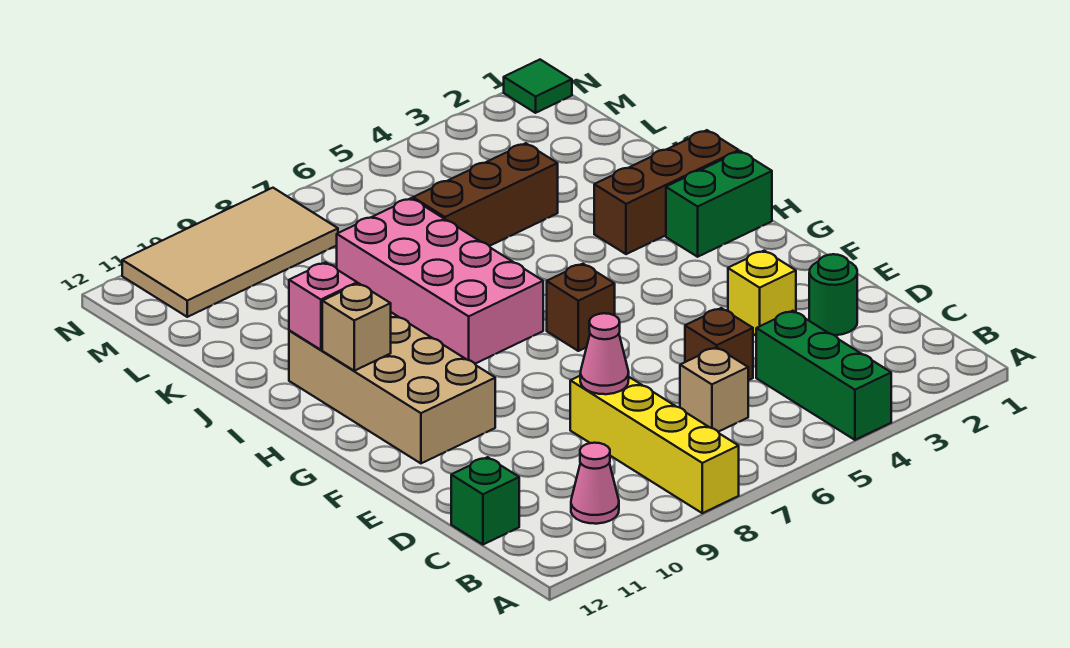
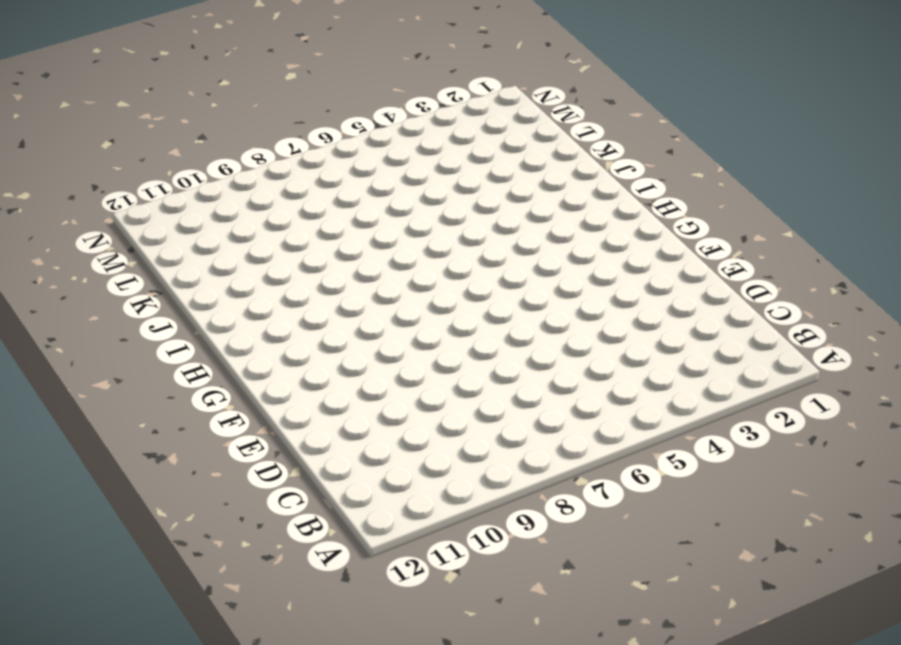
none -> green brick A4:C4 level 1
none -> yellow brick A8:D8 level 1
none -> pink cone B10 level 1

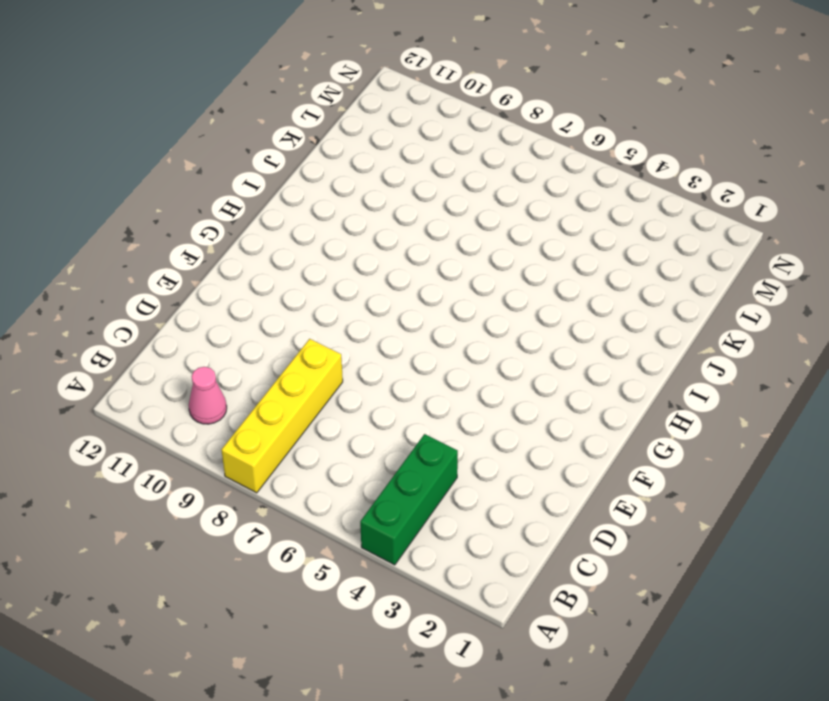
none -> tan brick C6 level 1
none -> green brick C12 level 1
none -> green round brick D2 level 1

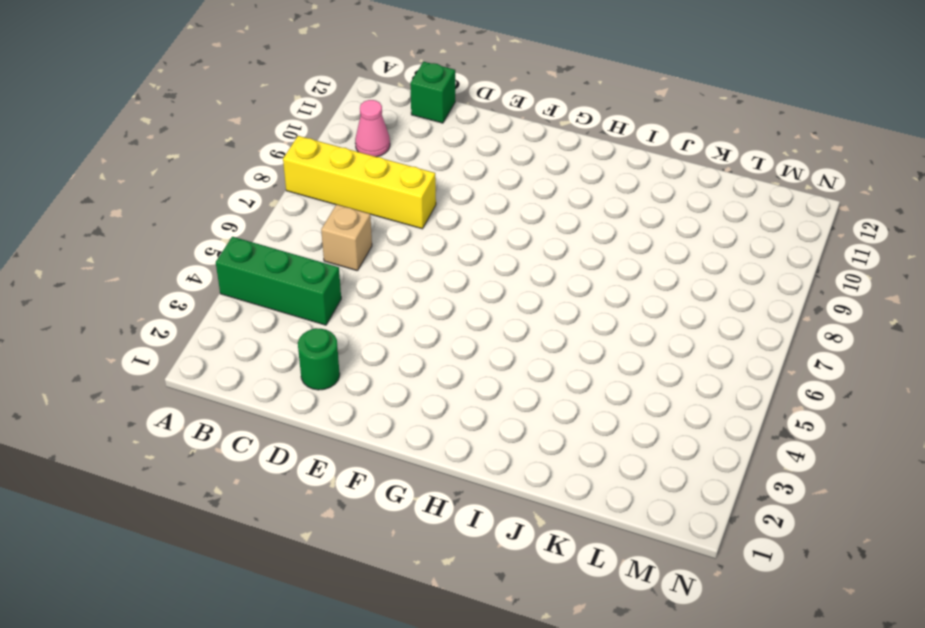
none -> brown brick D5 level 1
none -> yellow brick E3 level 1
none -> tan brick F10:I11 level 1

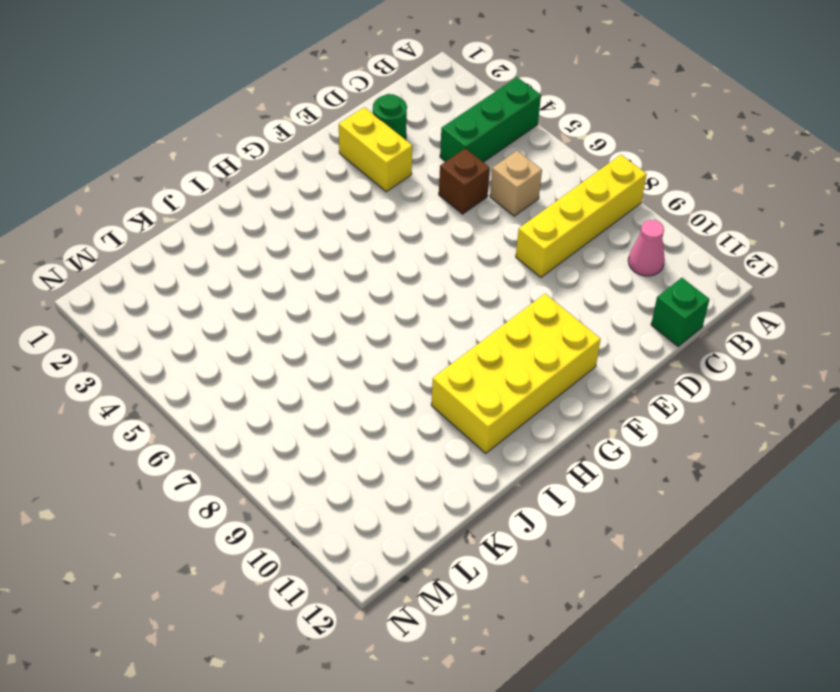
yellow brick E2:E3 level 1 -> yellow brick E3 level 1
yellow brick F10:I11 level 1 -> tan brick F10:I11 level 1
none -> brown brick G6 level 1
none -> green brick H1:H2 level 1
none -> pink brick H7:K8 level 1

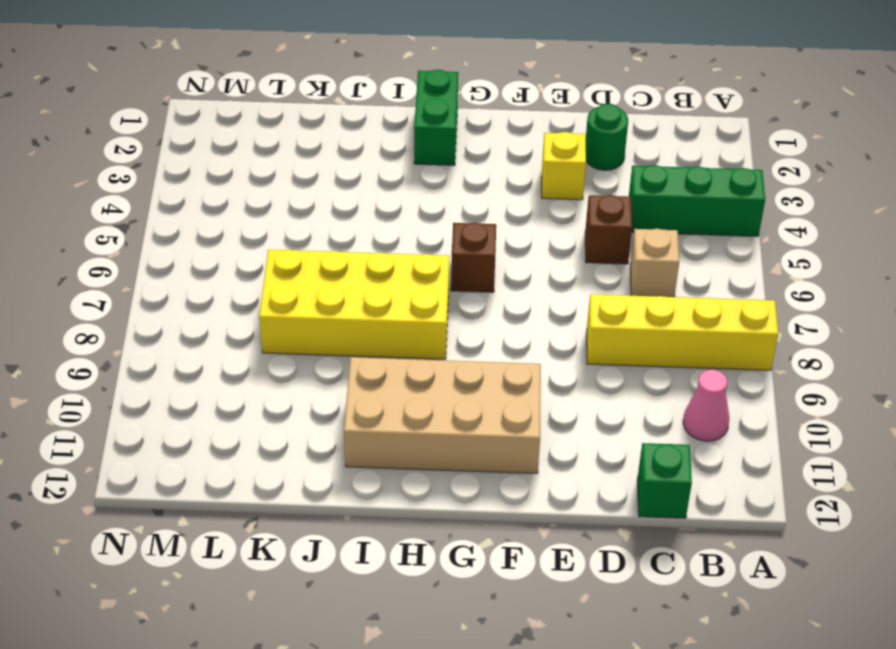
yellow brick H7:K8 level 1 -> pink brick H7:K8 level 1
none -> brown brick I1:I3 level 1
none -> brown brick K4:K6 level 1
none -> tan tile M8:N11 level 1

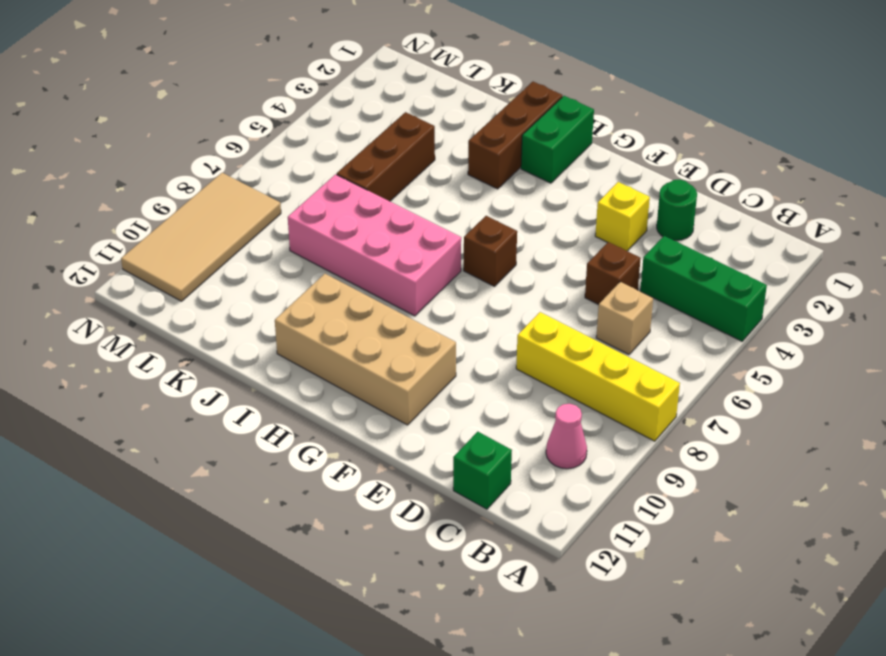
none -> green tile N1 level 1
none -> pink cone D8 level 2
none -> tan brick H11 level 2

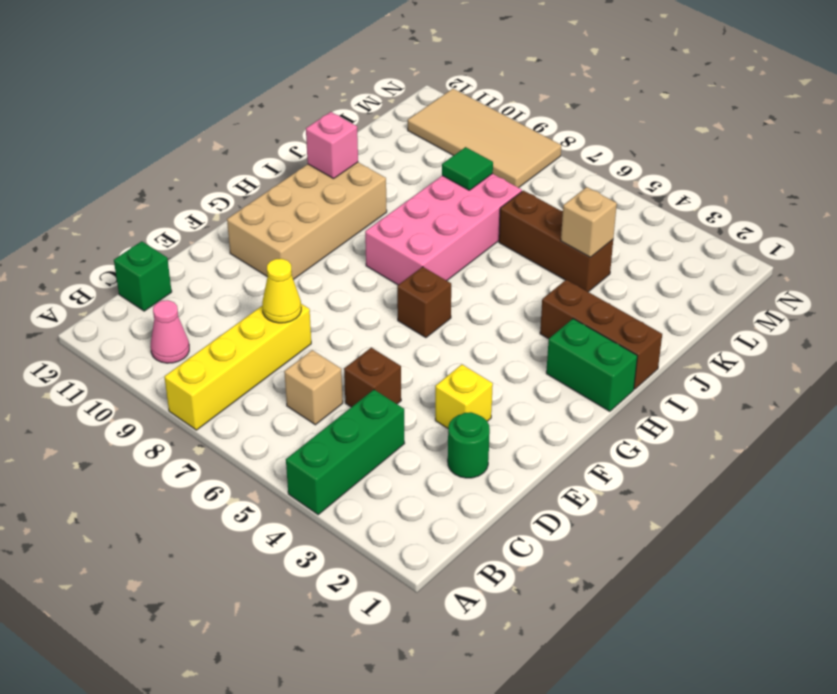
yellow cone D8 level 2 -> pink cone D8 level 2
tan brick K4 level 2 -> tan brick H11 level 2
green tile K8 level 2 -> green tile N1 level 1

